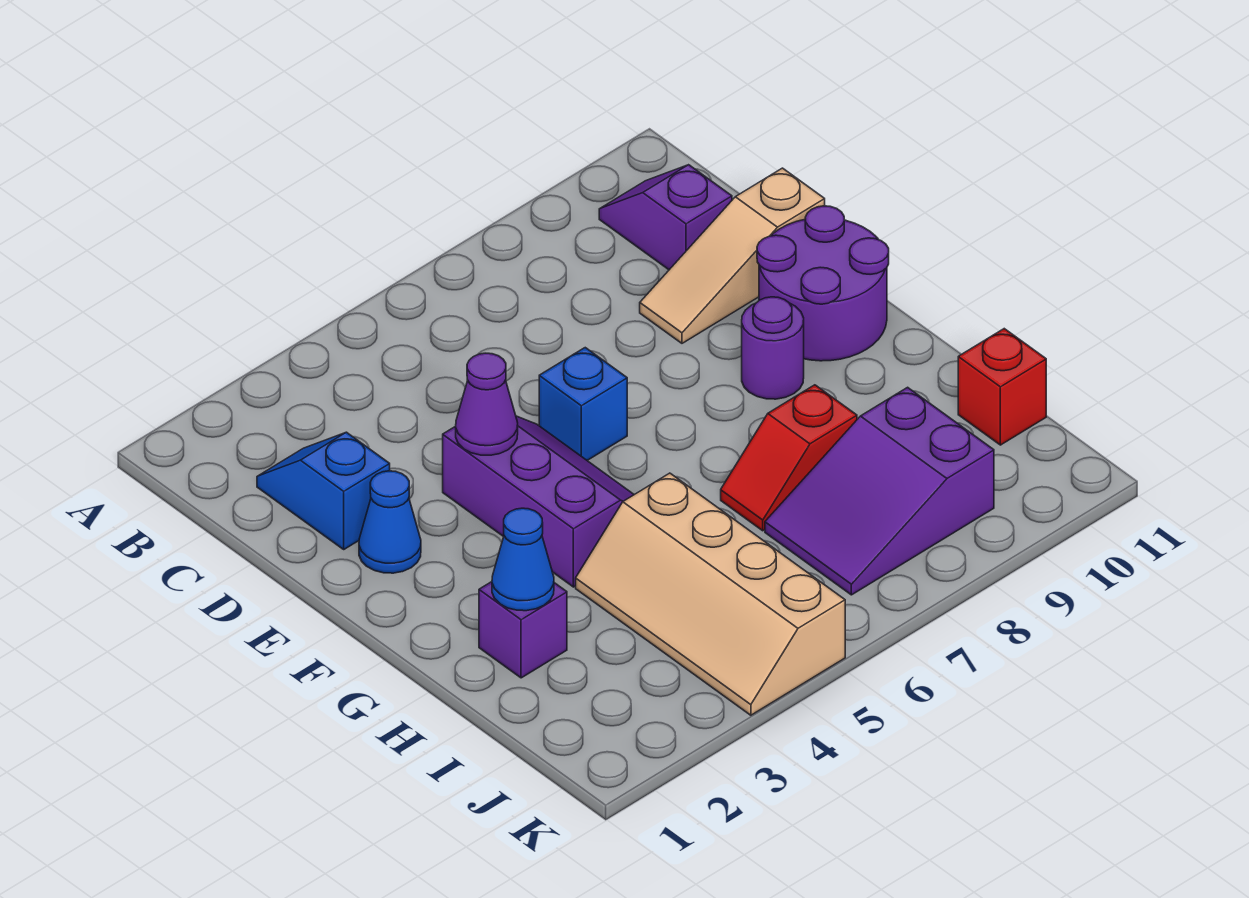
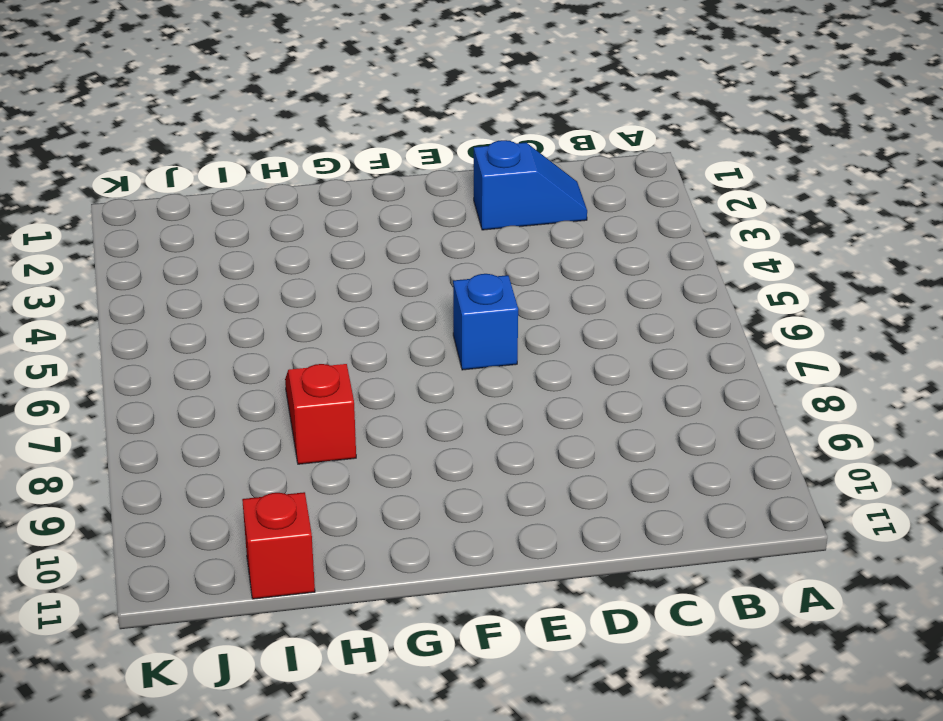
none -> purple slope B10:C10 level 1 top C
none -> tan slope D9:D11 level 1 top 11
none -> blue cone E2 level 1

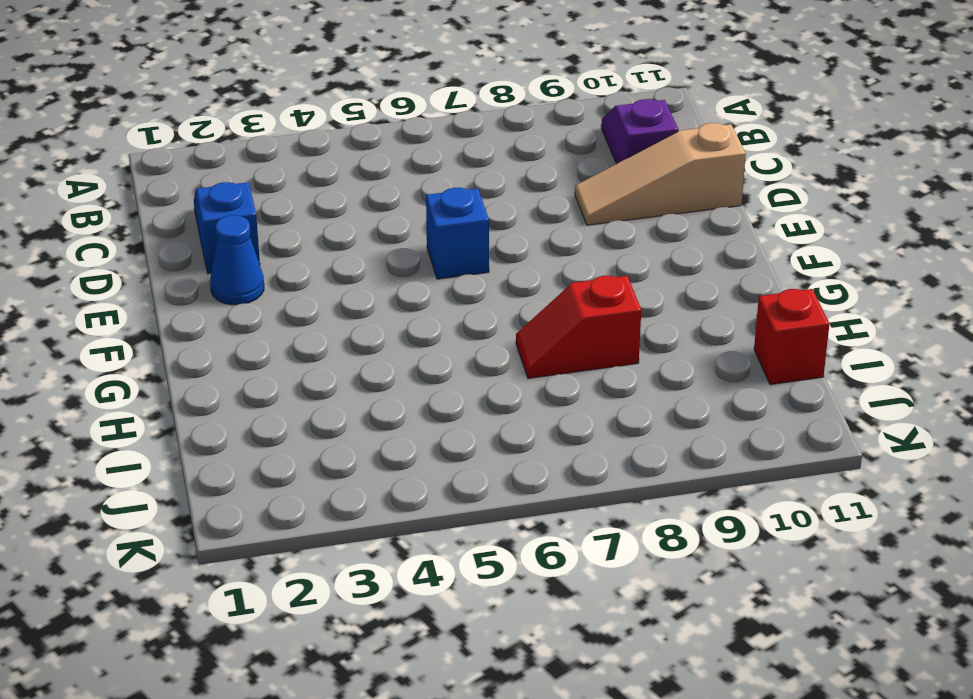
none -> purple slope E4:G5 level 1 top 4
none -> purple round brick E10:F11 level 1
none -> purple round brick F9 level 1

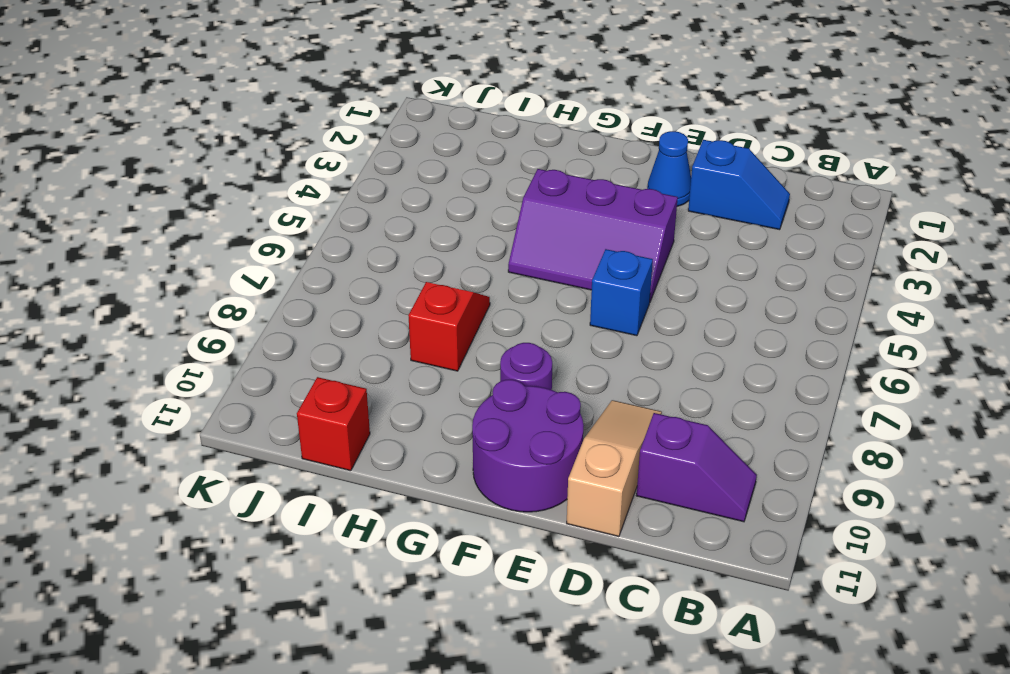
none -> purple brick H2 level 1
none -> tan slope H4:K5 level 1 top 5
none -> purple slope I7:J9 level 1 top 9

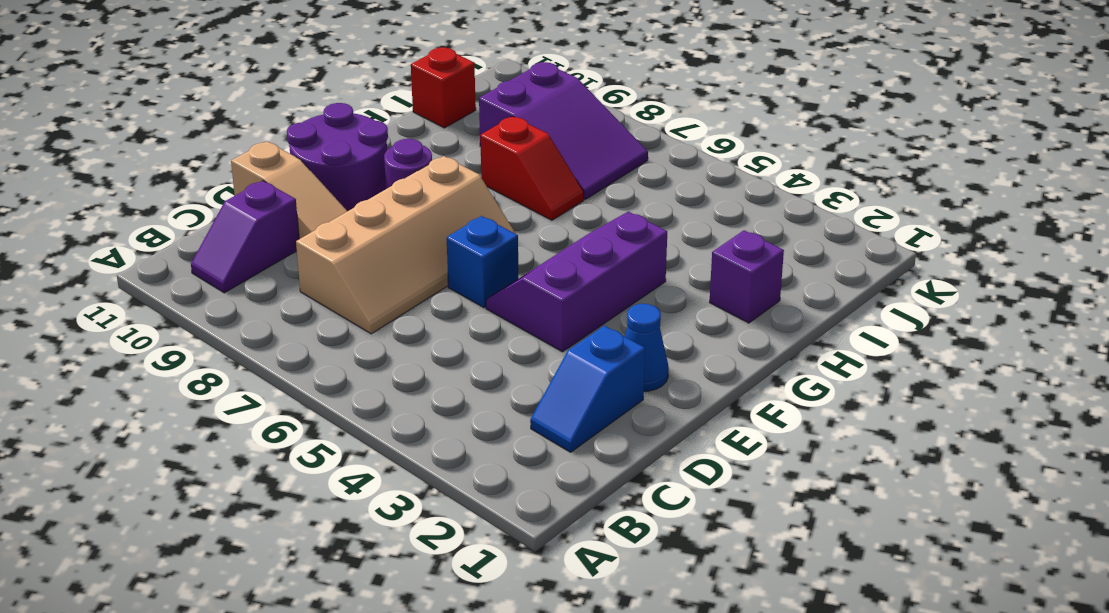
tan slope C7:F8 level 1 top 8 -> tan slope H4:K5 level 1 top 5
none -> purple cone E4 level 2
none -> blue cone H2 level 2

